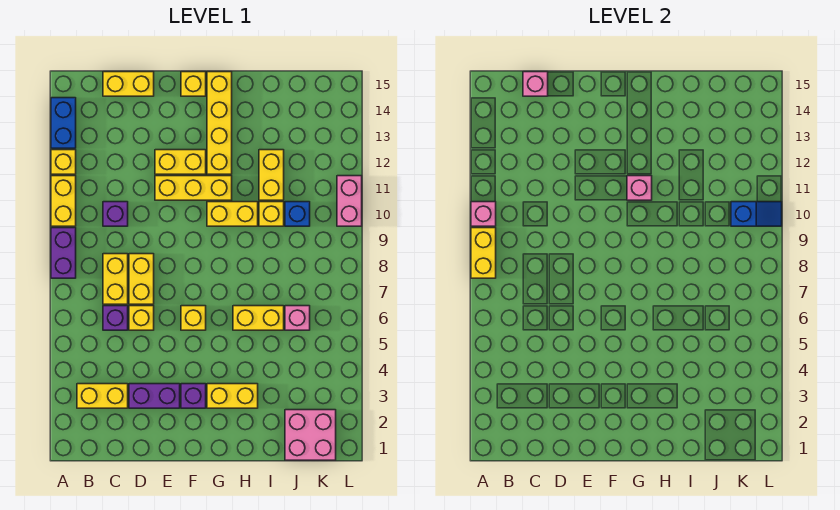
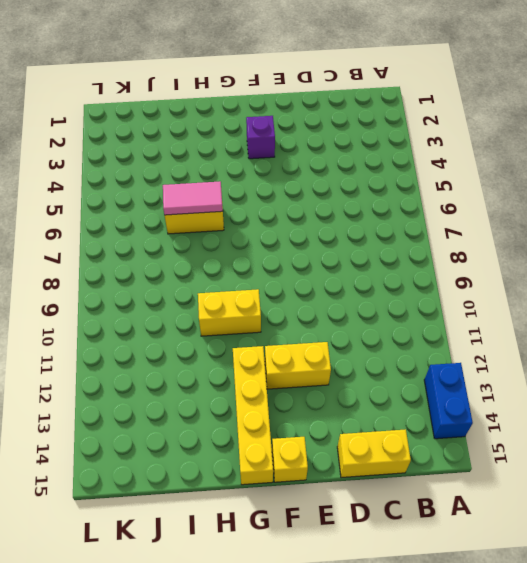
pink tile H6:I6 level 2 -> none
none -> purple brick A8:A9 level 1
none -> yellow brick A10:A11 level 1
none -> yellow brick A12 level 1
none -> yellow brick B3:C3 level 1

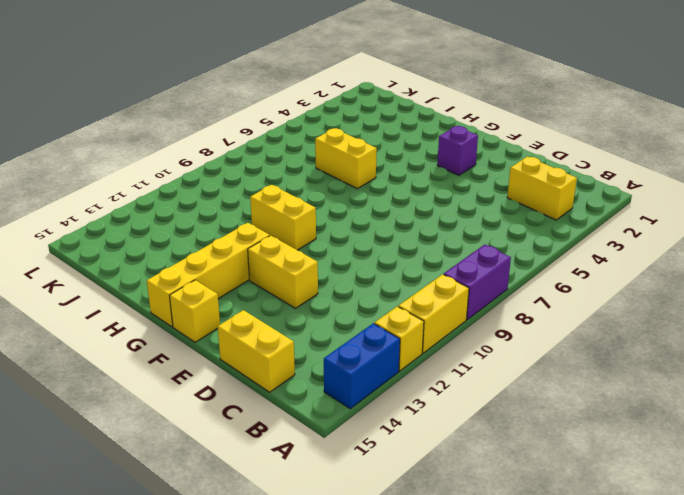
none -> purple brick C6 level 1
none -> yellow brick C7:C8 level 1
none -> purple brick C10 level 1
none -> purple brick D3:E3 level 1

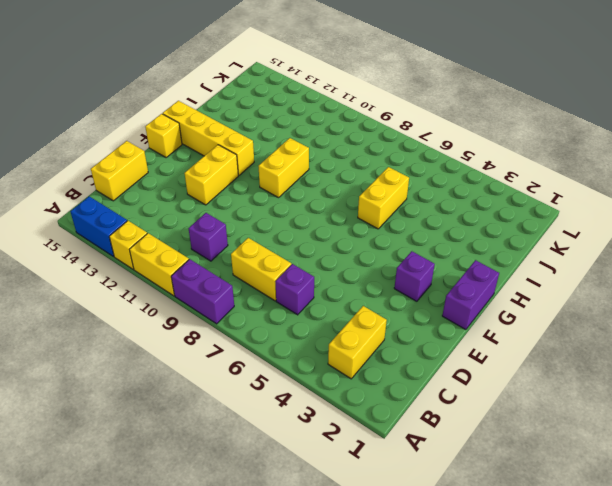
purple brick F1:G1 level 1 -> purple brick D3:E3 level 1
none -> yellow brick D6 level 1
none -> yellow brick D7:D8 level 1
none -> yellow brick E11:G11 level 1
none -> yellow brick F6 level 1

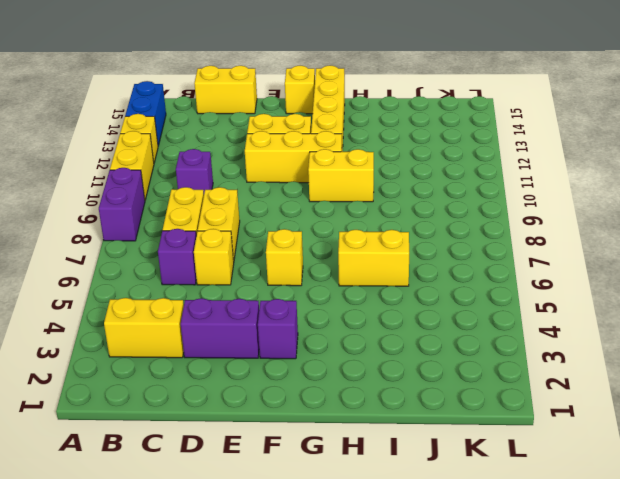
none -> yellow brick G3:H3 level 1
none -> yellow brick I10 level 1
none -> yellow brick I11:I12 level 1
none -> pink brick J1:K2 level 1

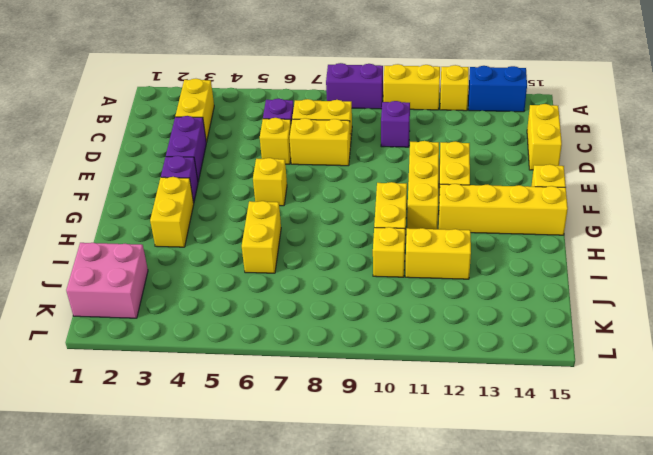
none -> pink brick J6 level 1
none -> blue brick J10 level 1
none -> pink brick L10:L11 level 1
none -> yellow brick A8:A9 level 2

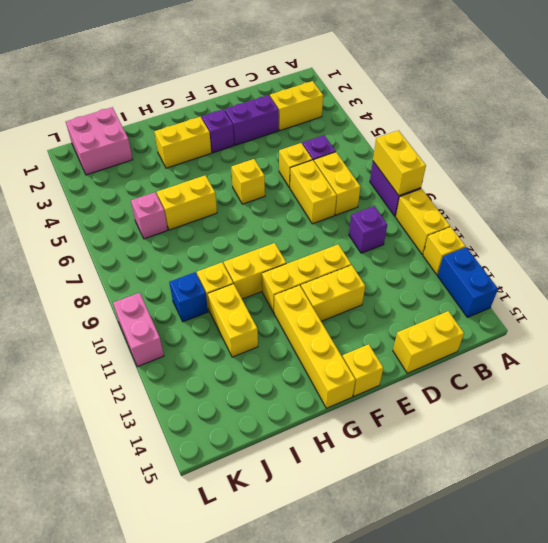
none -> pink brick A10 level 2
none -> pink brick C15 level 2
none -> pink brick G11 level 2
none -> blue slope K10:L10 level 2 top K

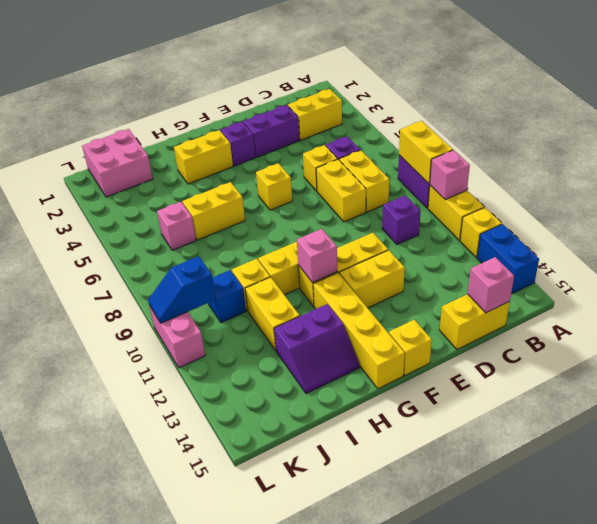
purple slope H13:I14 level 1 top 13 -> none

